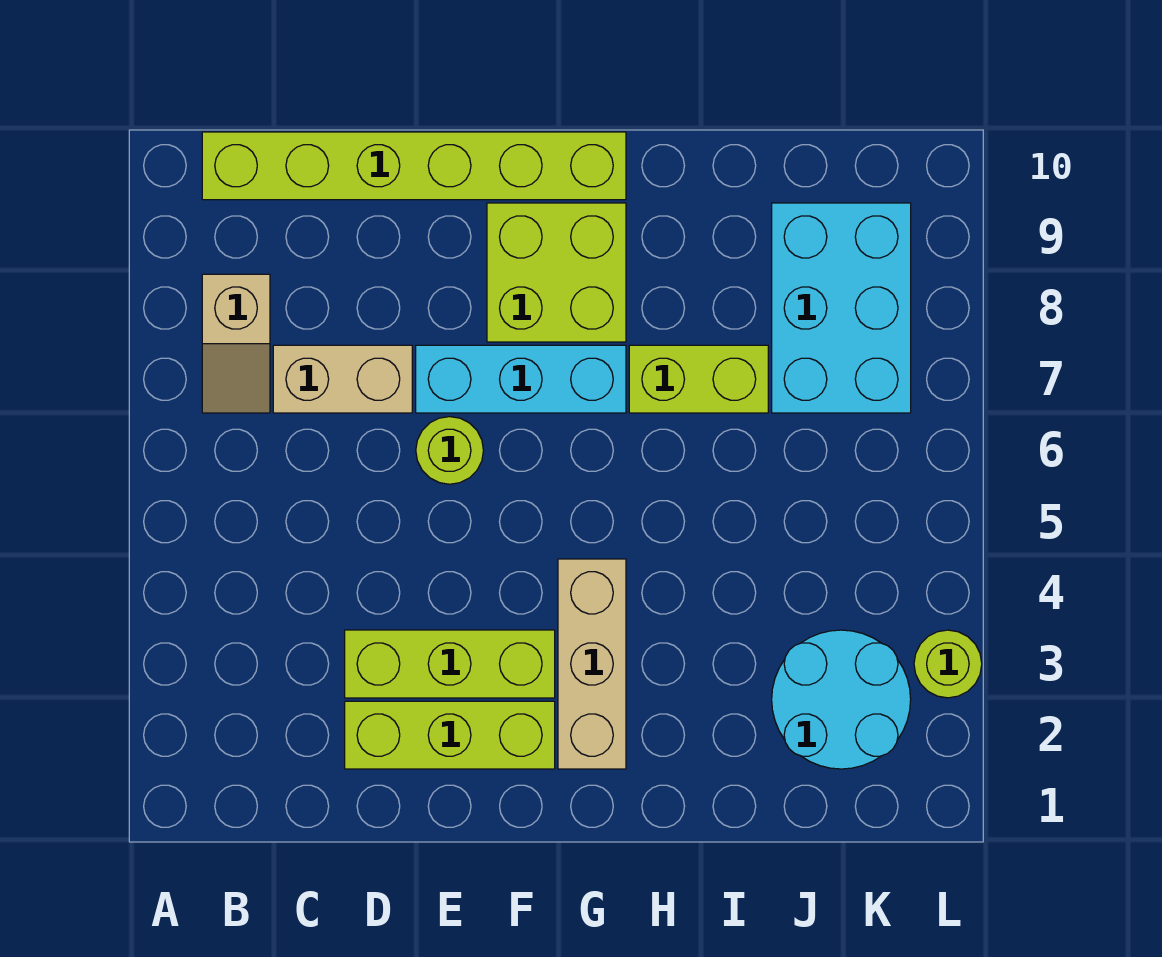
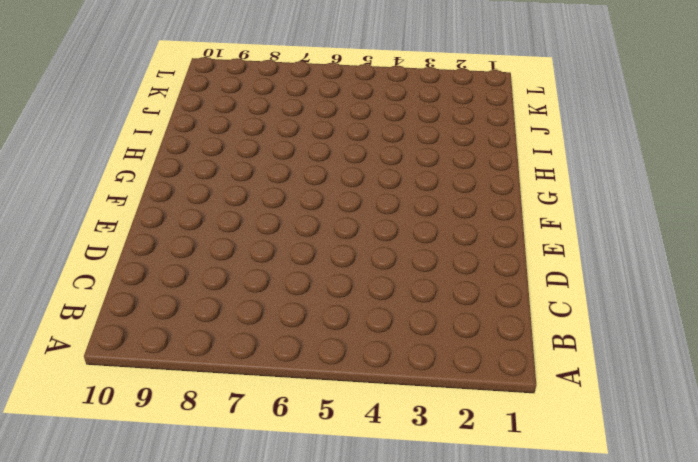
none -> tan slope B7:B8 level 1 top 8
none -> lime brick B10:G10 level 1
none -> tan brick C7:D7 level 1

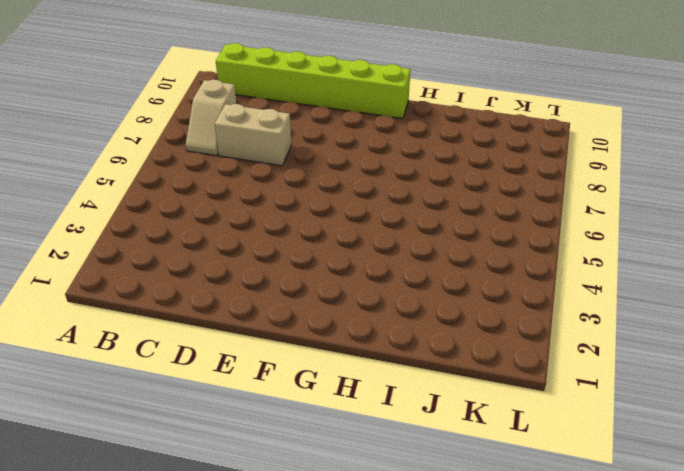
none -> lime brick D2:F2 level 1
none -> lime brick D3:F3 level 1
none -> lime round brick E6 level 1

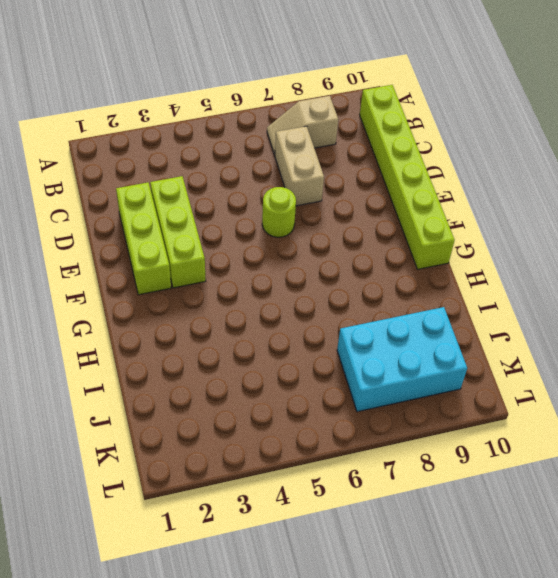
none -> cyan brick E7:G7 level 1
none -> lime brick F8:G9 level 1
none -> tan brick G2:G4 level 1

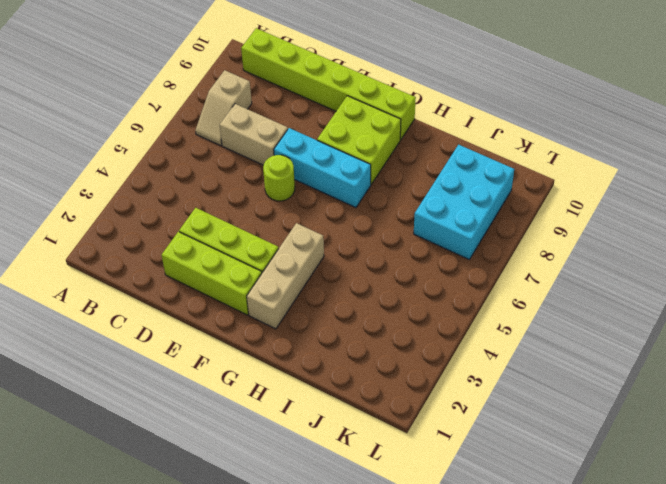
none -> lime brick H7:I7 level 1
none -> cyan round brick J2:K3 level 1
none -> lime round brick L3 level 1

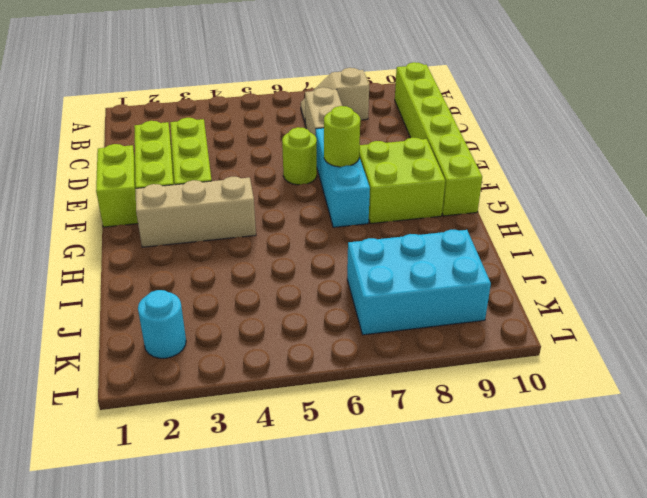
lime brick E1:F1 level 1 -> lime brick H7:I7 level 1
lime round brick F7 level 2 -> lime round brick L3 level 1
cyan round brick K2 level 1 -> cyan round brick J2:K3 level 1

